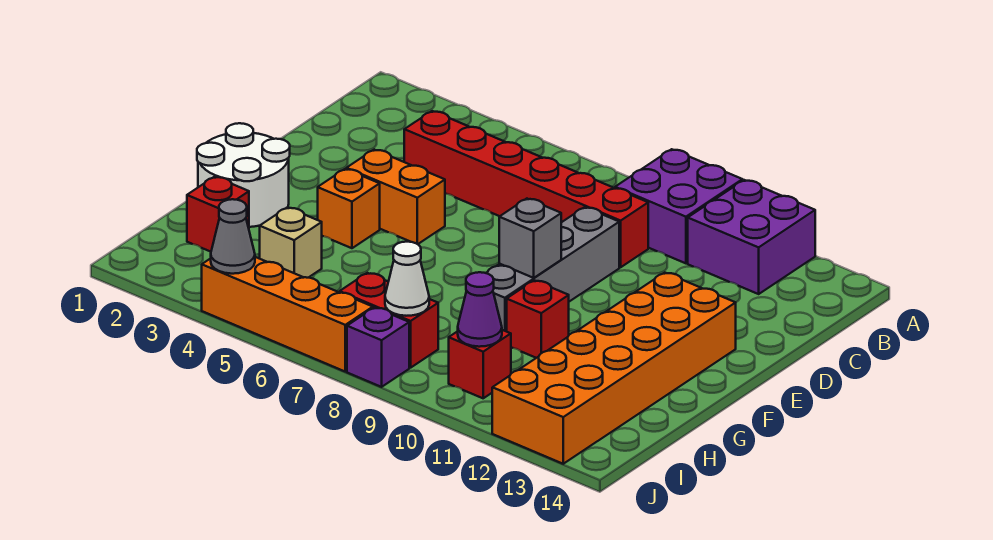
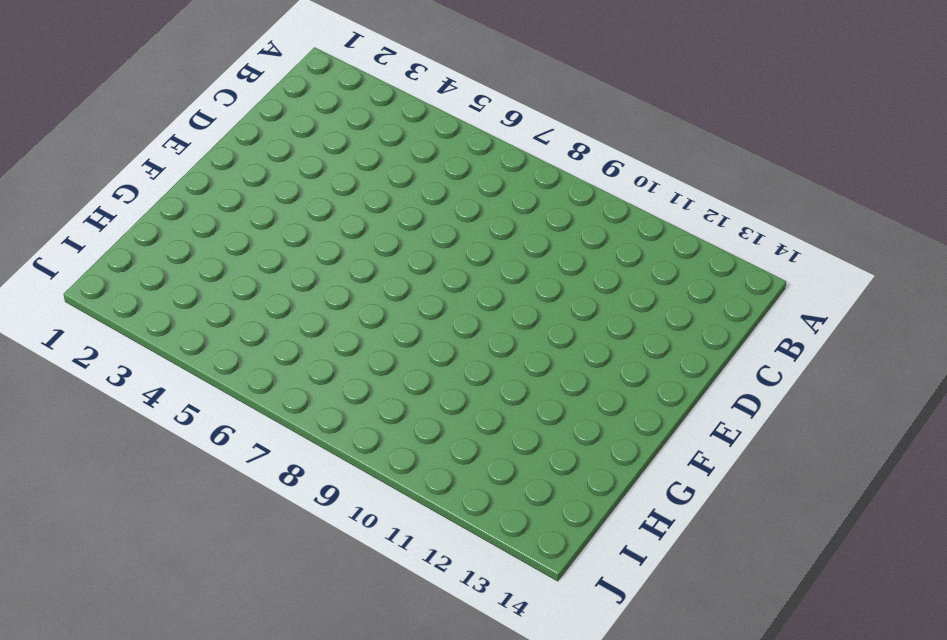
none -> purple brick A9:B10 level 1
none -> purple brick A11:B12 level 1
none -> red brick C4:C9 level 1

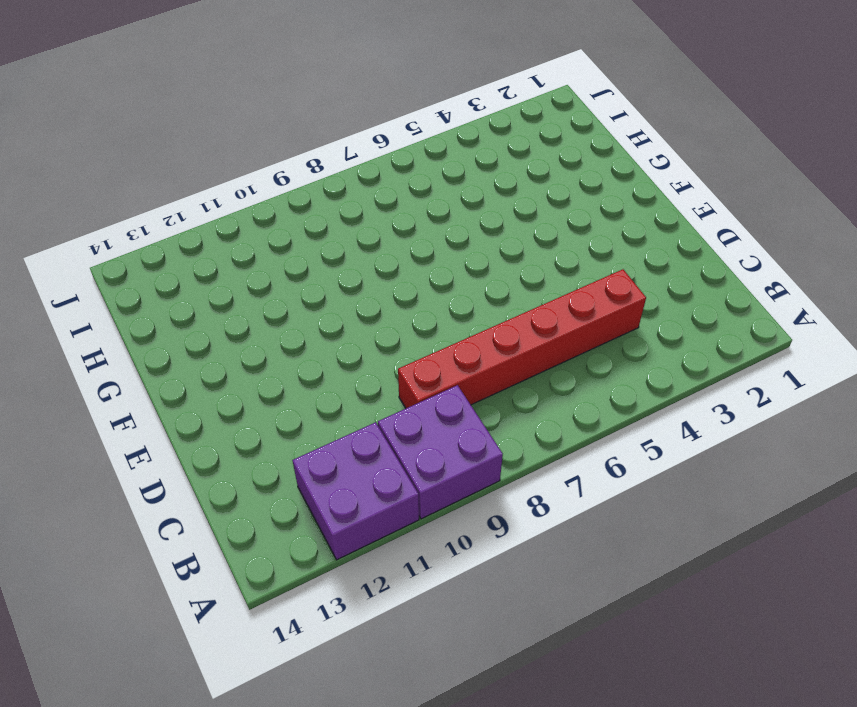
none -> grey brick D9:G9 level 1
none -> orange brick E4:E5 level 1
none -> orange brick E12:J13 level 1

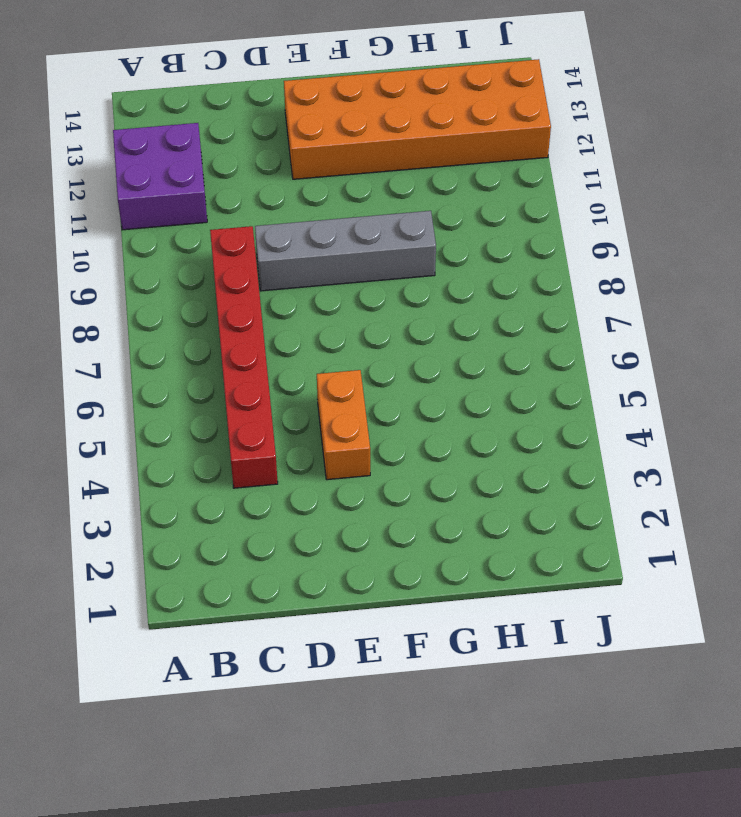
none -> purple brick A9:B10 level 1
none -> white round brick F1:G2 level 1
none -> orange brick F4 level 1

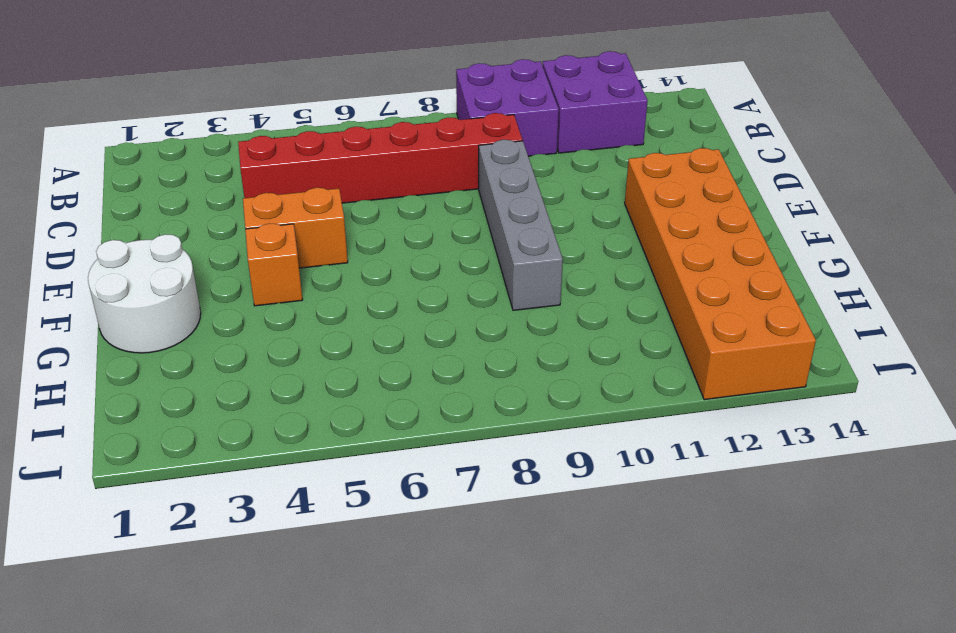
none -> red brick G10 level 1
none -> red brick H2 level 1
none -> tan brick H4 level 1

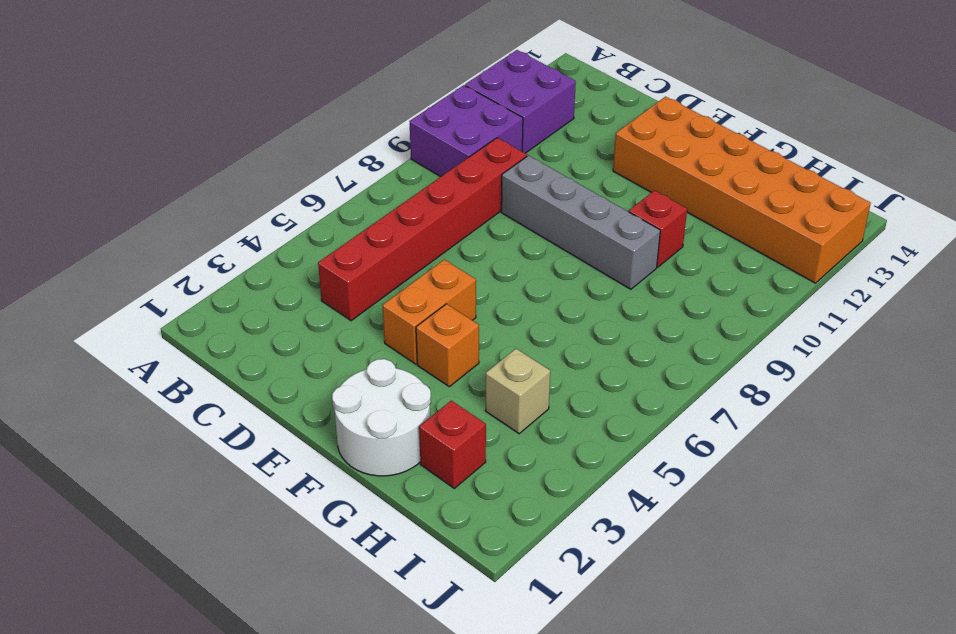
none -> red brick I7:I8 level 1
none -> red brick I10 level 1
none -> orange brick J4:J7 level 1

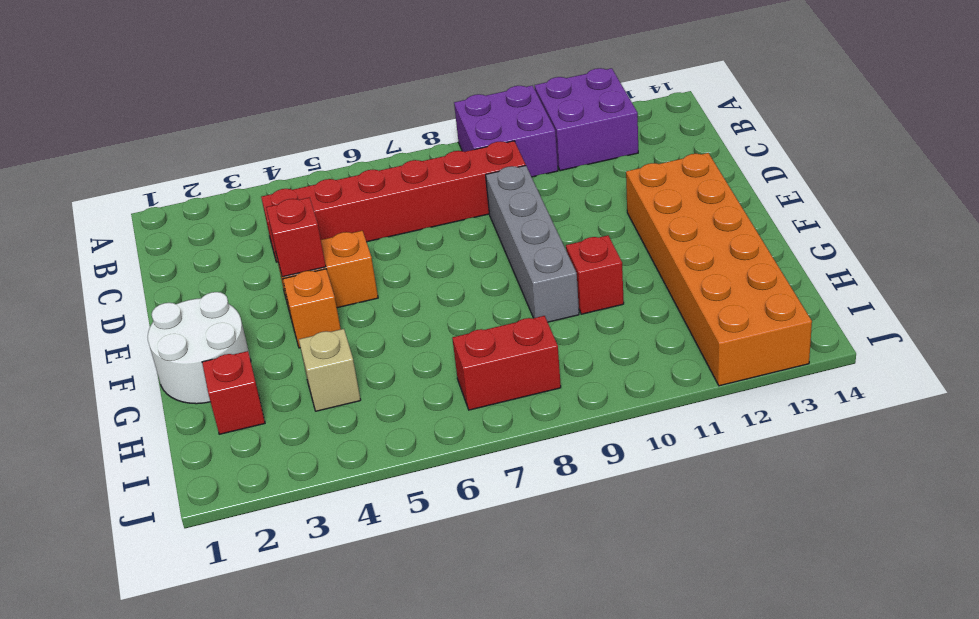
red brick E4 level 2 -> red brick I10 level 1
none -> orange brick J4:J7 level 1
none -> purple brick J8 level 1
none -> grey brick F9 level 2

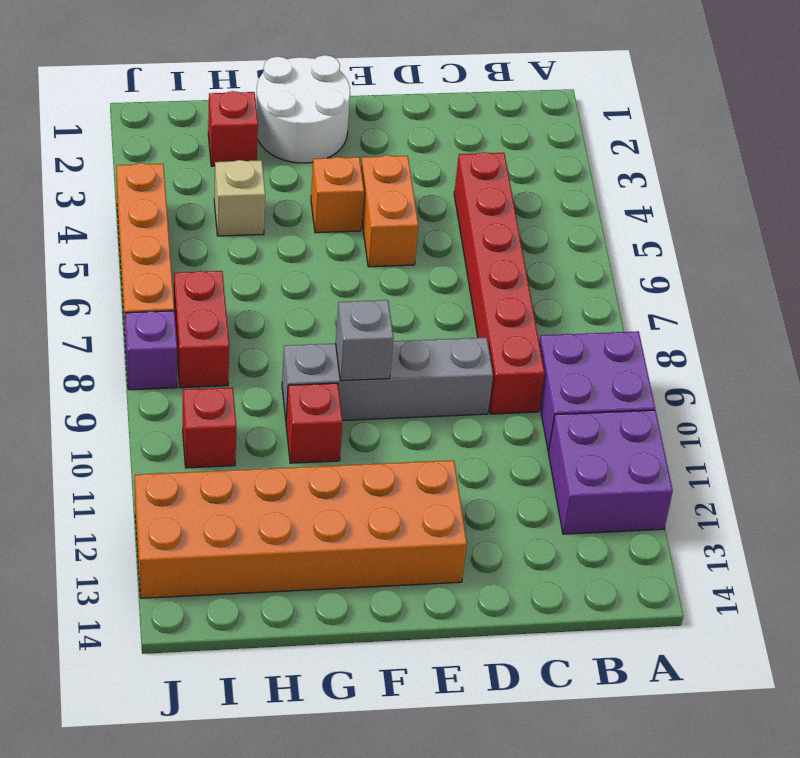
none -> white cone I8 level 2
none -> purple cone I10 level 2
none -> grey cone J4 level 2

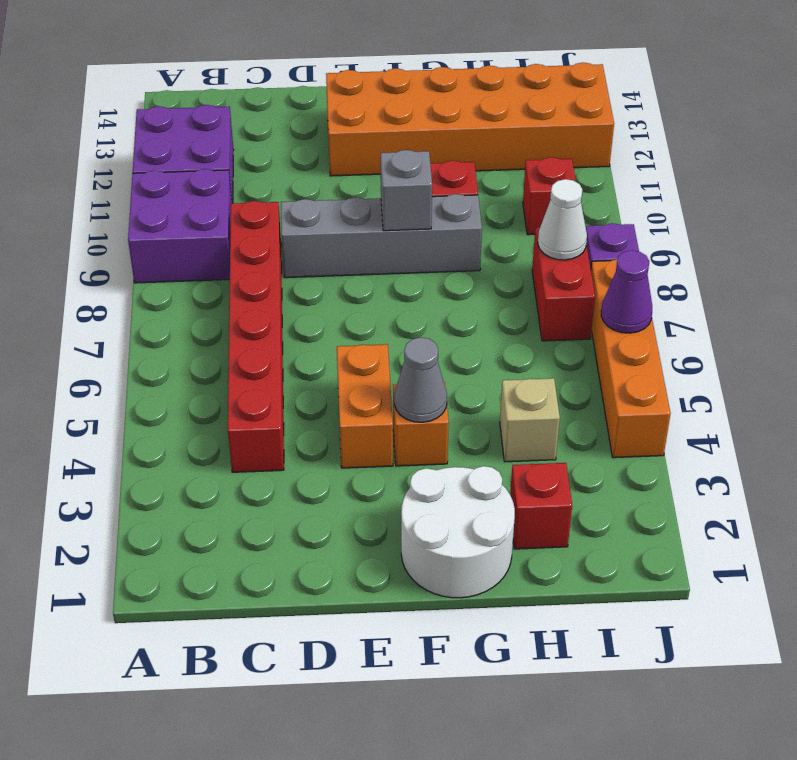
grey cone F4 level 2 -> grey cone J4 level 2
purple cone J6 level 2 -> purple cone I10 level 2

